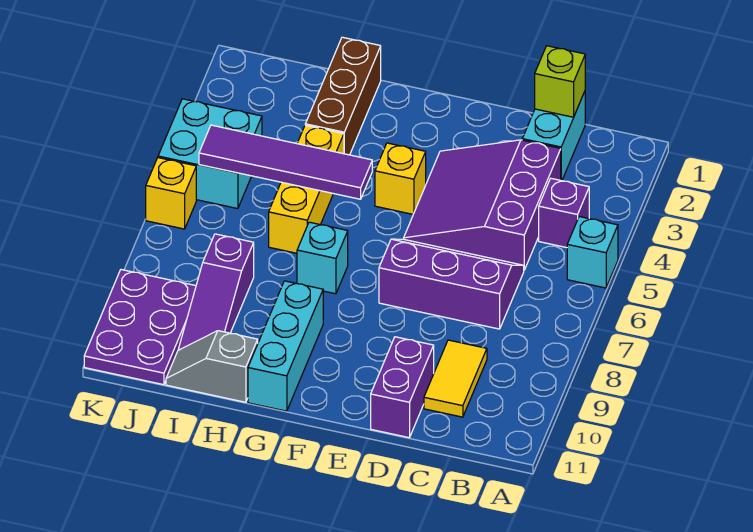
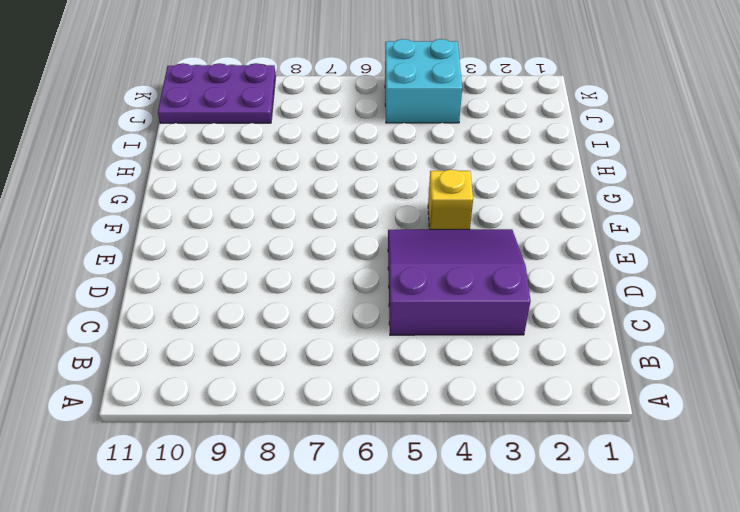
none -> cyan brick A5 level 1
none -> purple brick B4 level 1
none -> cyan brick C1:C2 level 1

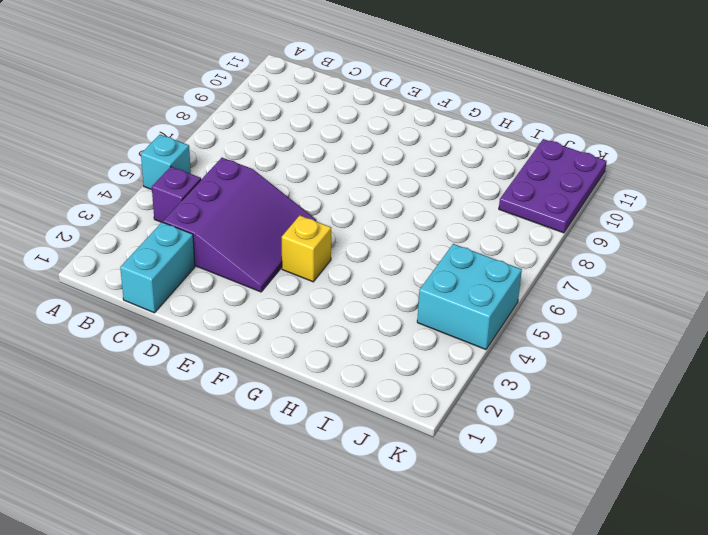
none -> purple slope C6:E7 level 1 top 7
none -> yellow tile C9:C10 level 1
none -> purple brick D10:D11 level 1

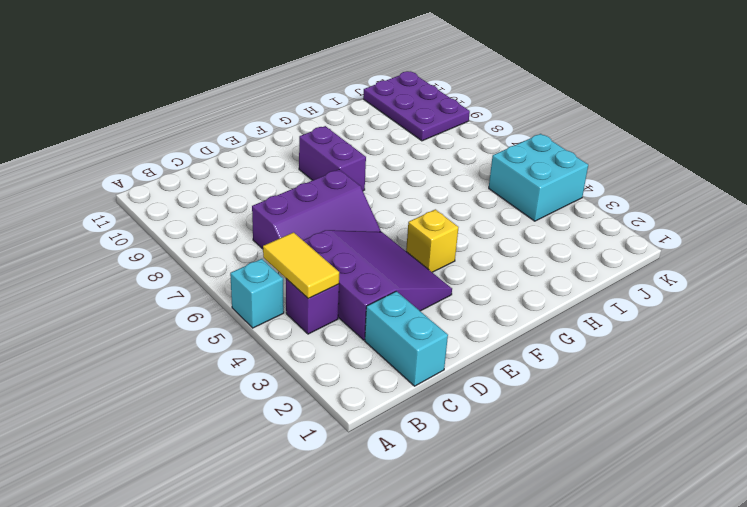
yellow tile B4:B5 level 2 -> yellow tile C9:C10 level 1
purple brick F8:F9 level 1 -> purple brick D10:D11 level 1
none -> cyan brick G7 level 1
none -> cyan brick G9:G11 level 1
none -> brown brick H1:H3 level 1

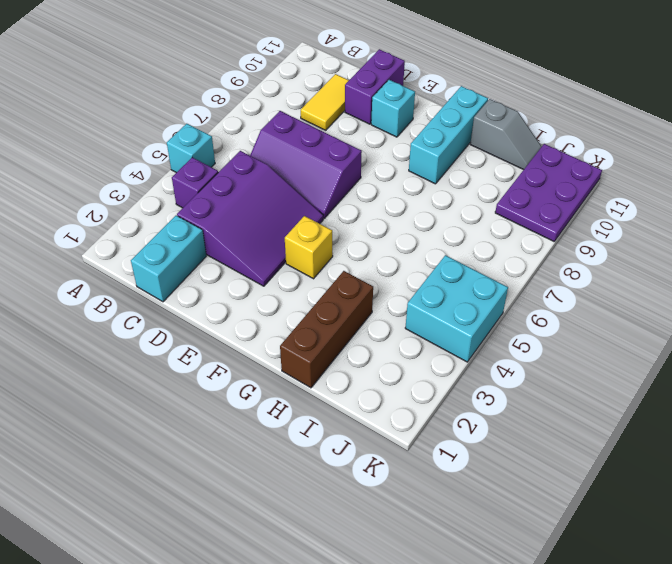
cyan brick E10 level 1 -> cyan brick G7 level 1
none -> yellow brick H4:H6 level 1
none -> purple slope I8:I10 level 1 top 8
none -> yellow brick K6 level 1

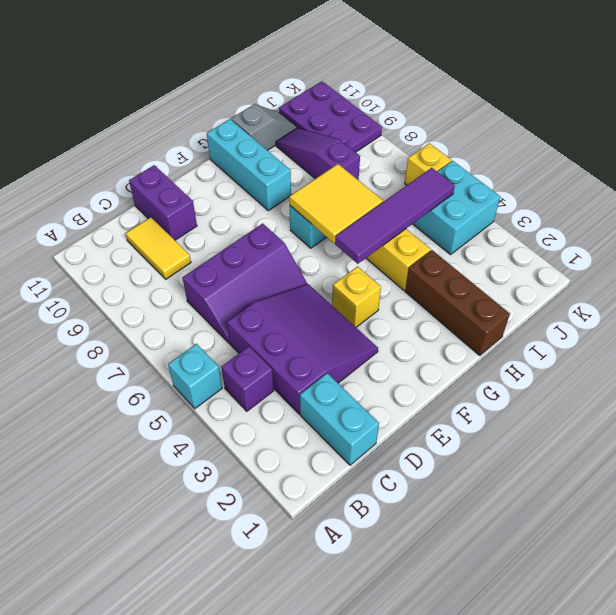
yellow tile G6:H7 level 2 -> none
none -> lime brick C1 level 2

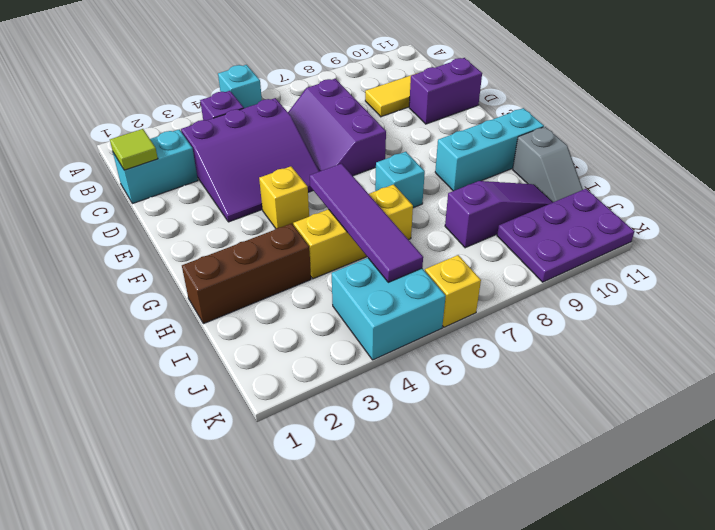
lime tile C1 level 2 -> lime brick C1 level 2

